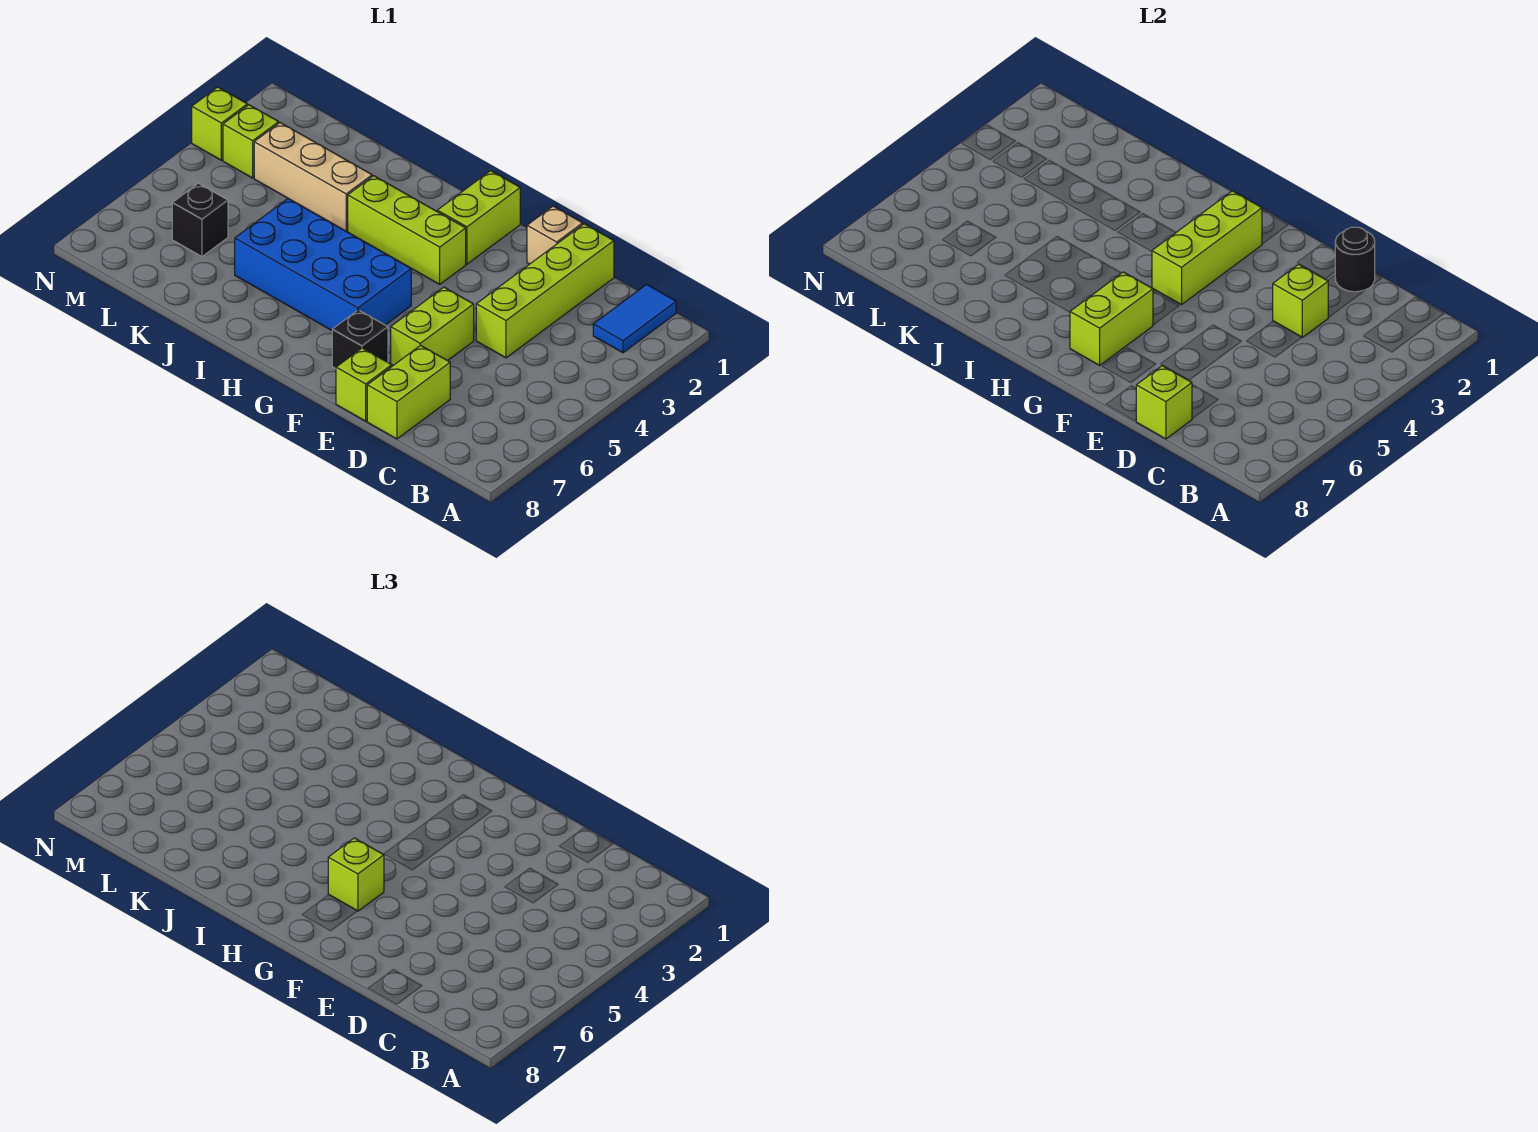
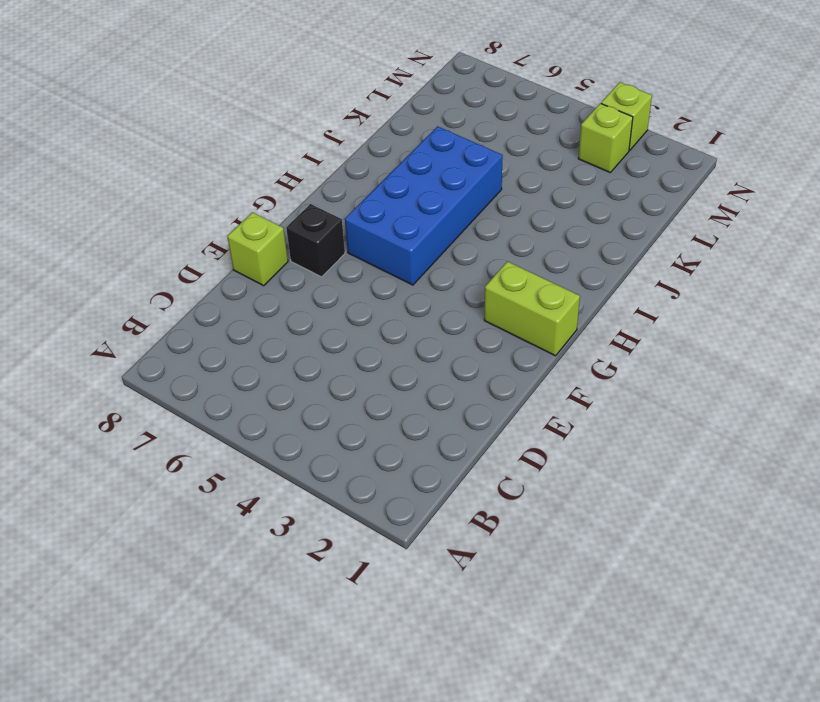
none -> blue tile B1:B2 level 1
none -> lime brick D1:D4 level 1
none -> lime brick D7:D8 level 1

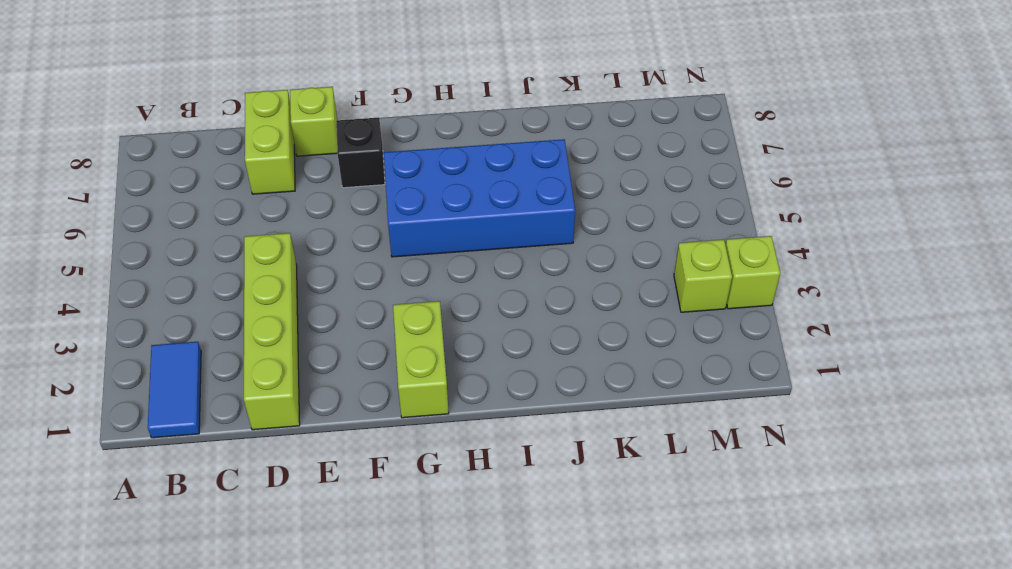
none -> tan brick E1 level 1
none -> lime brick E5:E6 level 1
none -> lime brick G3:I3 level 1

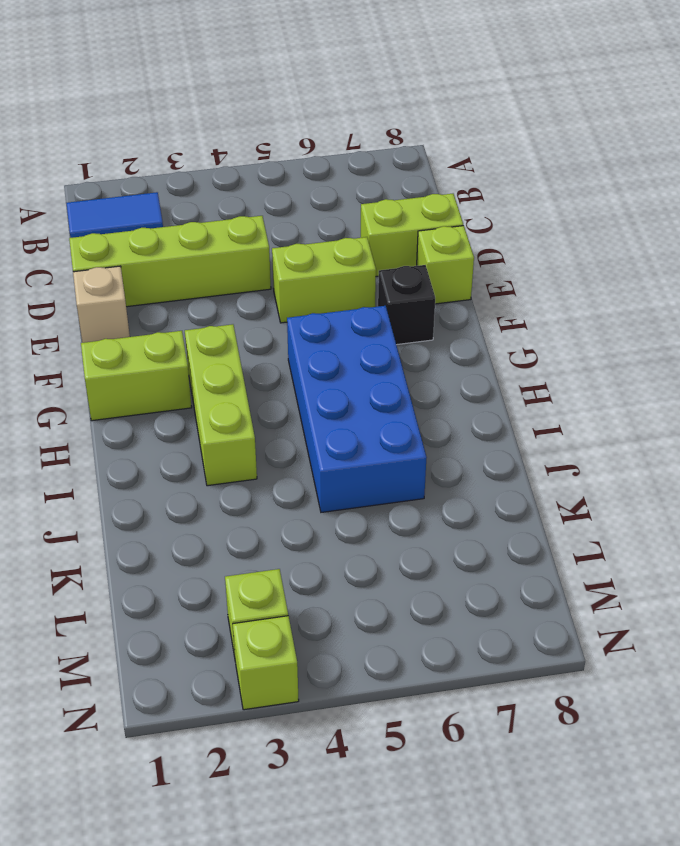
none -> tan brick J3:L3 level 1
none -> black brick L6 level 1
none -> black round brick D1 level 2

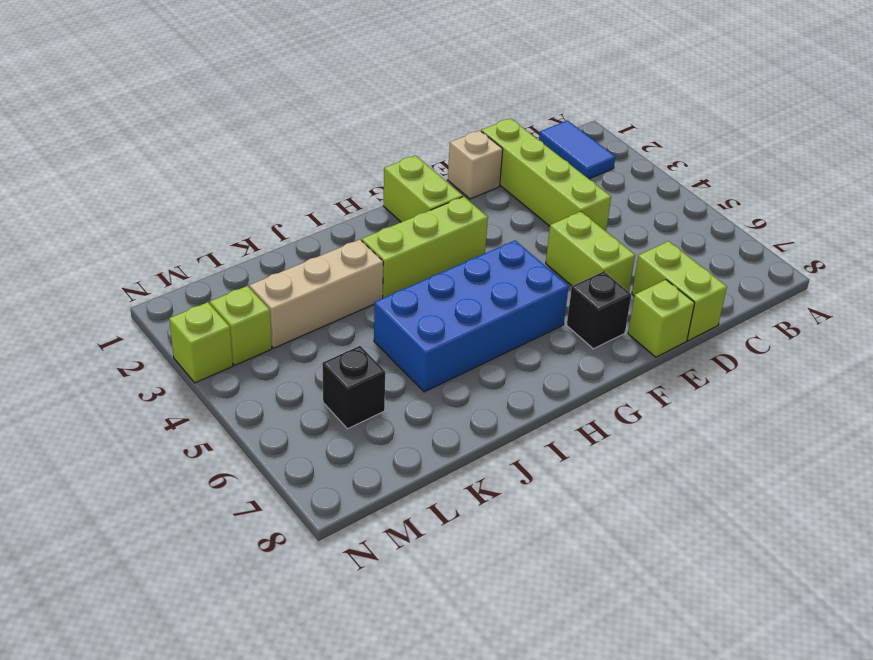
none -> black round brick D1 level 2
none -> lime brick D3 level 2
none -> lime brick D8 level 2

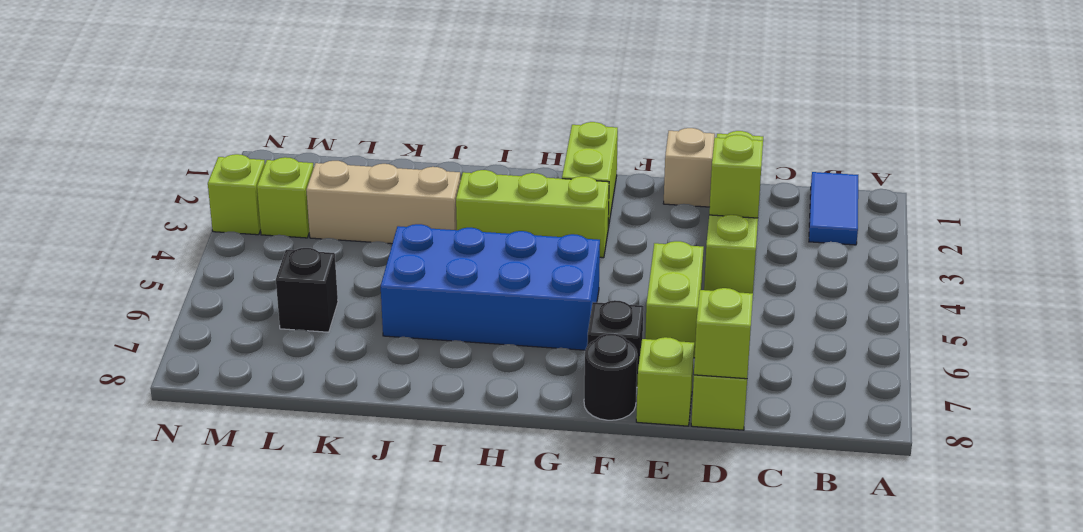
black round brick F8 level 1 -> black round brick D1 level 2
none -> lime brick G2:G4 level 2
none -> lime brick G6:G7 level 2
none -> lime brick G6 level 3

